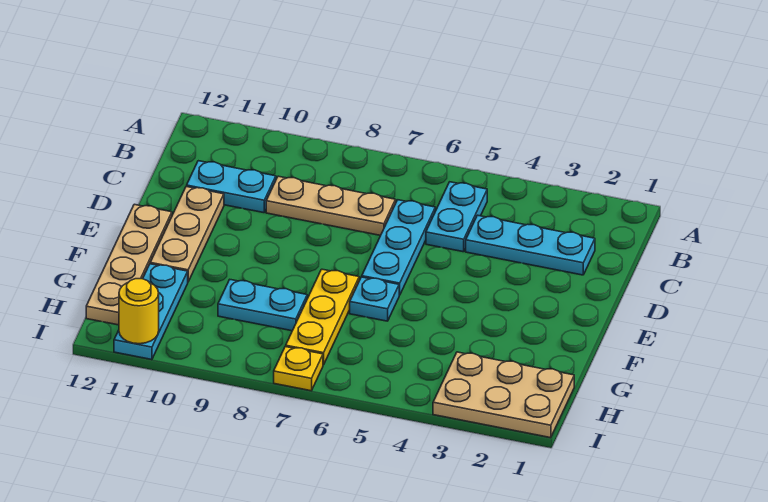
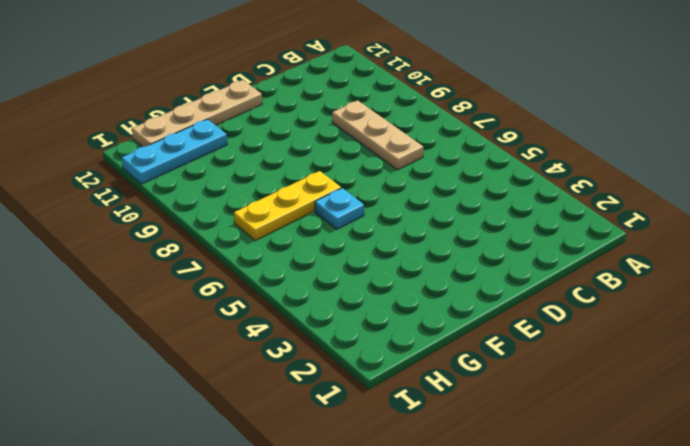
none -> cyan plate B5:C5 level 1
none -> cyan plate C2:C4 level 1
none -> cyan plate C6:E6 level 1

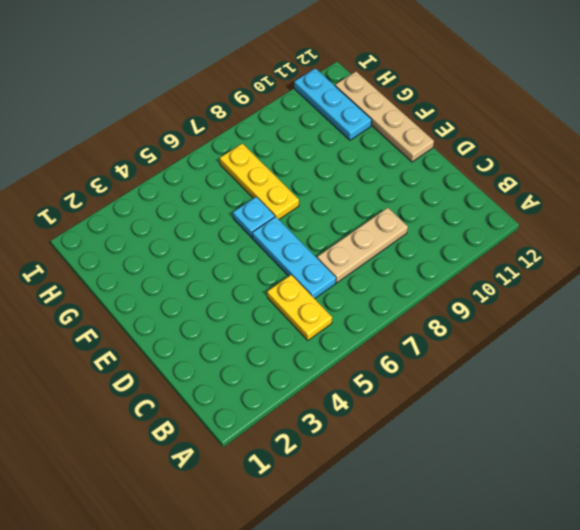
yellow plate B5:C5 level 1 -> cyan plate B5:C5 level 1
none -> cyan plate C2:C4 level 1
none -> cyan plate C10:C11 level 1
none -> tan plate D11:F11 level 1

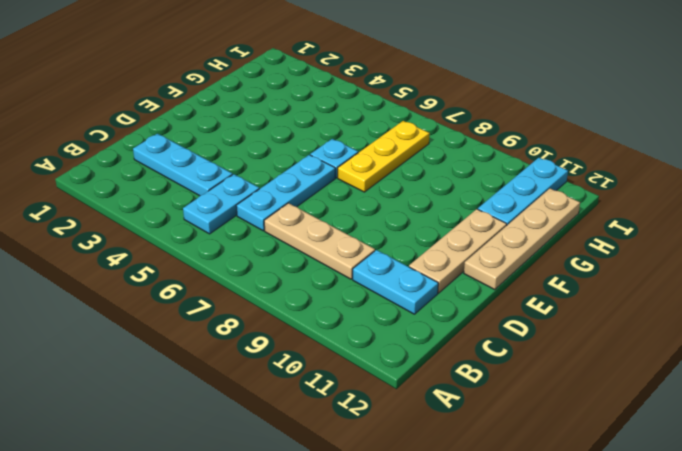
none -> cyan plate G8:G9 level 1
none -> tan plate H1:I3 level 1
none -> yellow plate I7 level 1

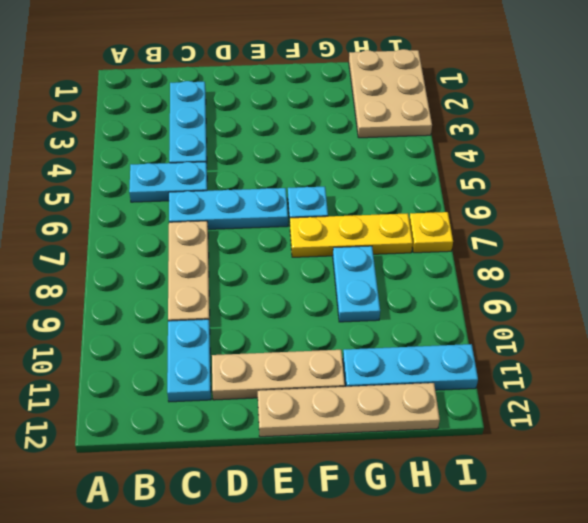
none -> yellow round brick I11 level 2

